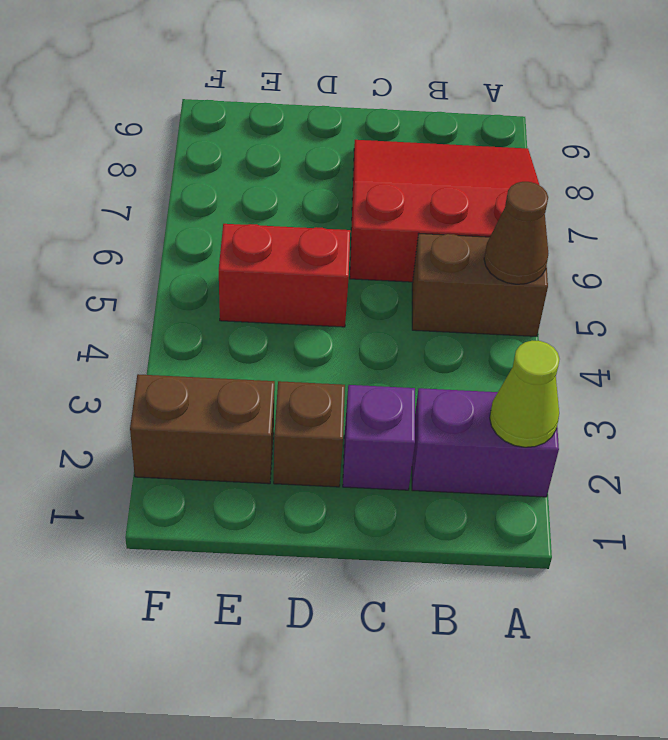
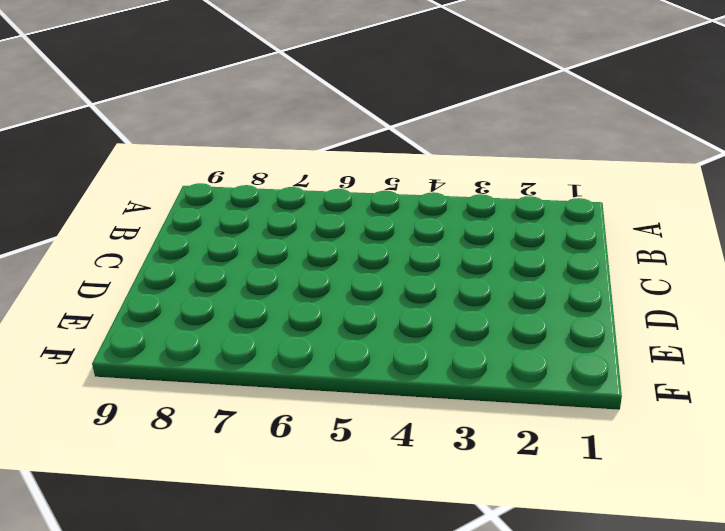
none -> purple brick A2:B2 level 1
none -> brown brick A5:B5 level 1

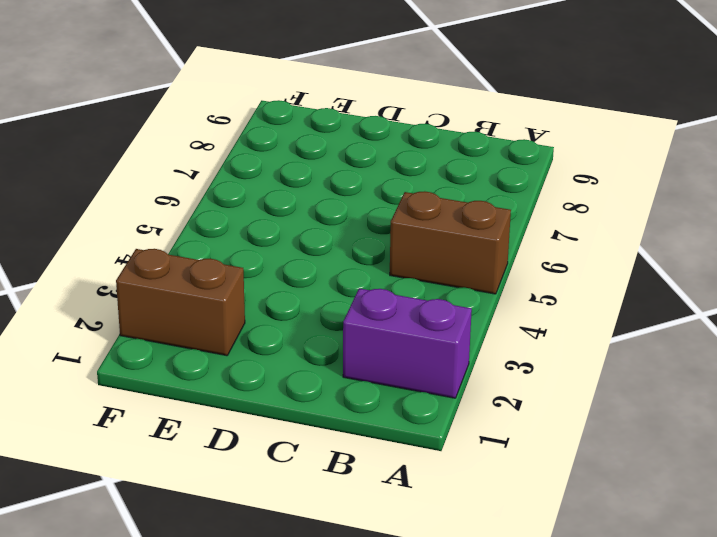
none -> red slope A6:C8 level 1 top 6
none -> purple brick C2 level 1

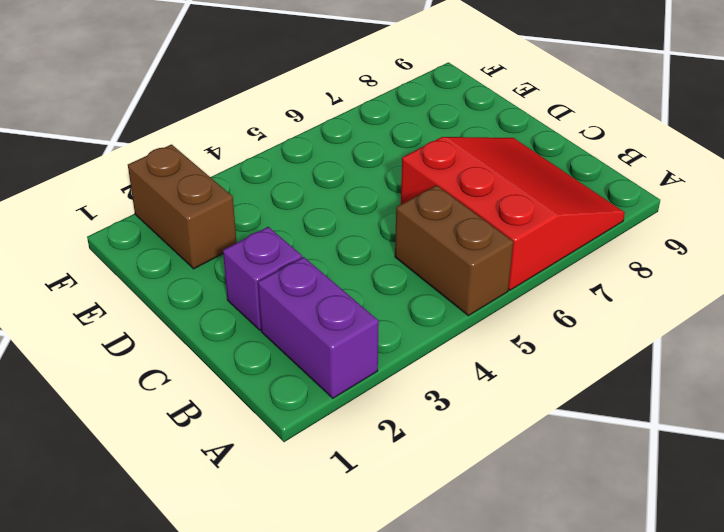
none -> brown brick D2 level 1
none -> red brick D5:E5 level 1

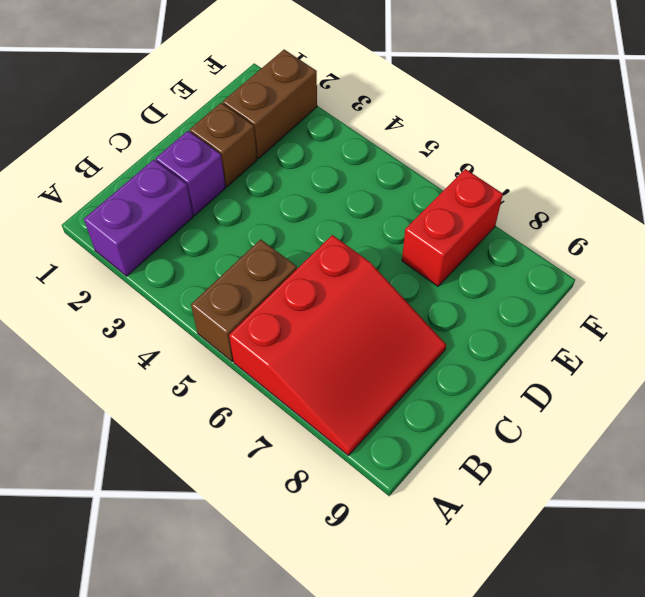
red brick E7:F7 level 1 -> red brick D5:E5 level 1
none -> lime cone A2 level 2
none -> brown cone A5 level 2

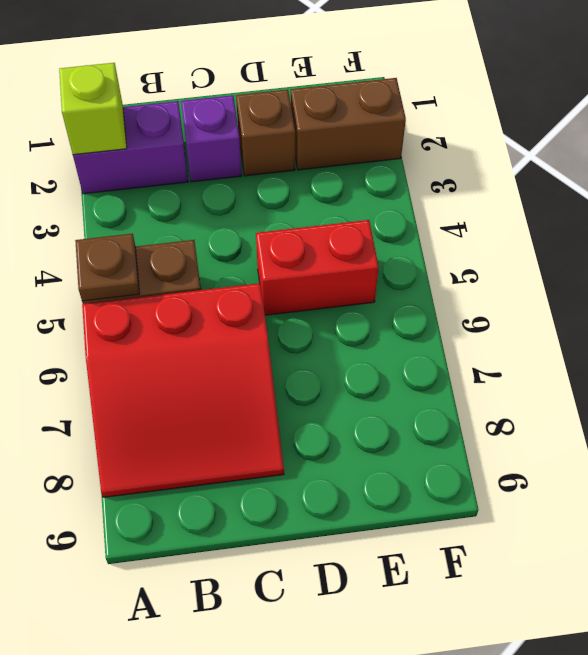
lime brick A2 level 2 -> lime cone A2 level 2
brown plate A5 level 2 -> brown cone A5 level 2

